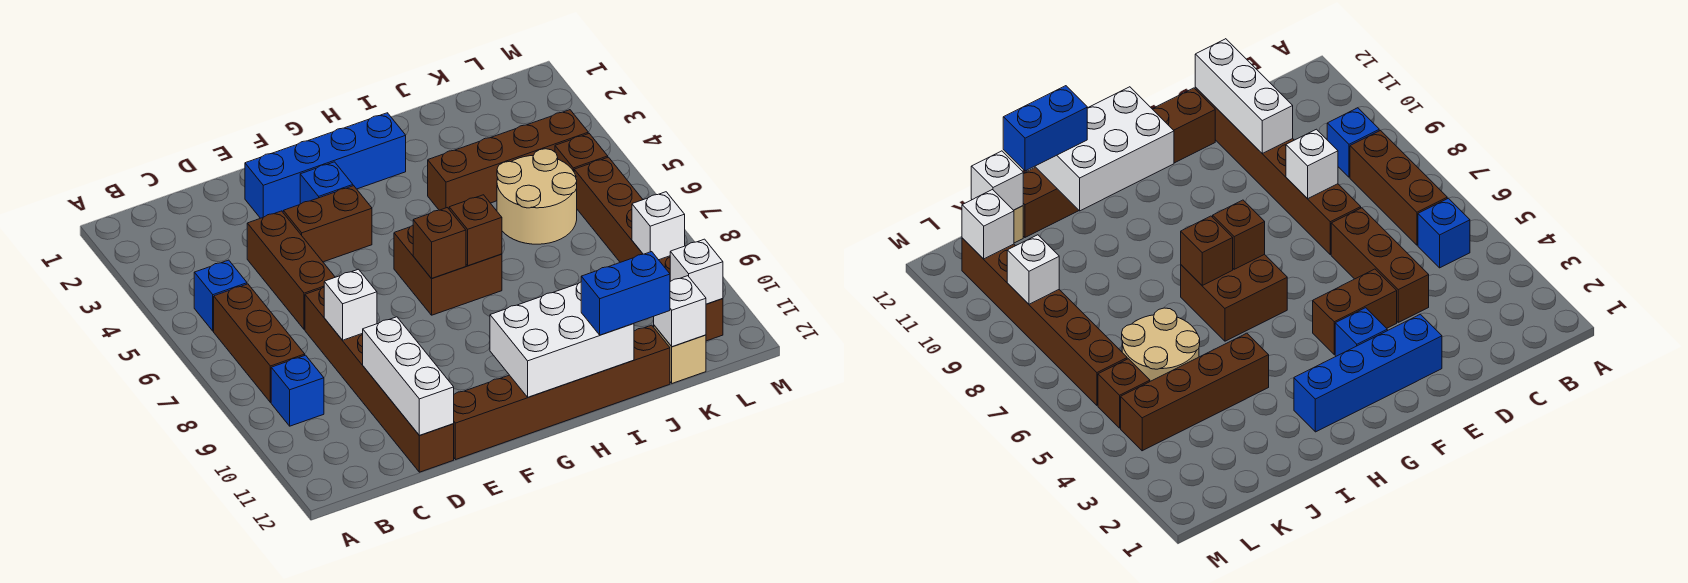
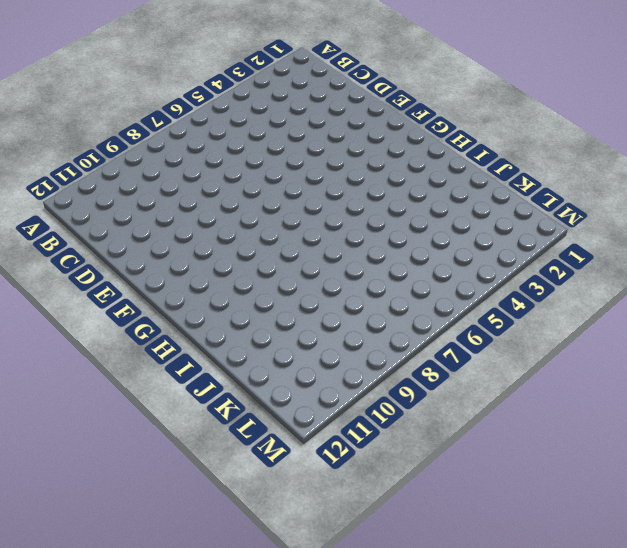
none -> blue brick B5 level 1
none -> brown brick B6:B8 level 1
none -> blue brick B9 level 1

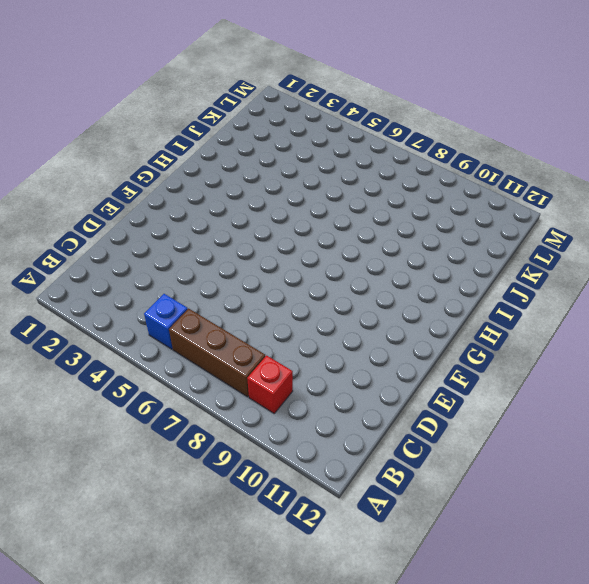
red brick B9 level 1 -> blue brick B9 level 1
none -> brown brick D4:D6 level 1
none -> brown brick D7:D12 level 1
none -> blue brick E2:H2 level 1

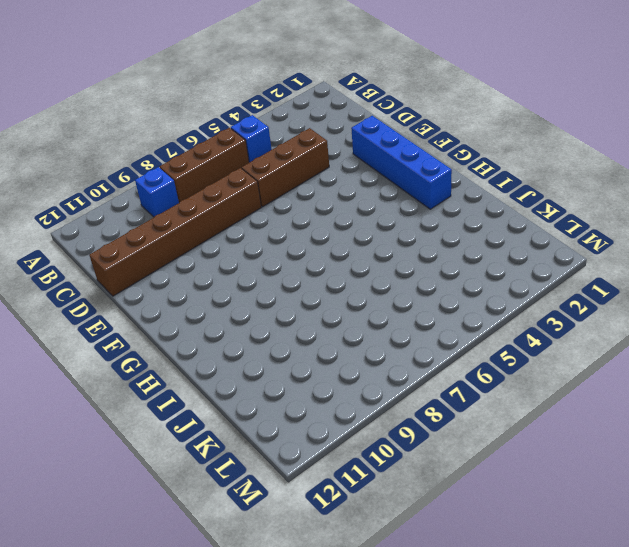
none -> brown brick E4:F4 level 1
none -> brown brick E12:J12 level 1
none -> blue brick F3 level 1

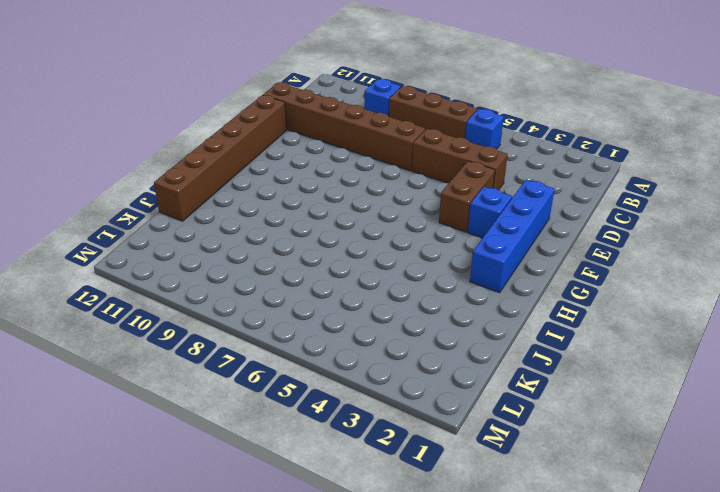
none -> brown brick G6:H7 level 1
none -> brown brick I4:L4 level 1
none -> tan round brick J5:K6 level 1

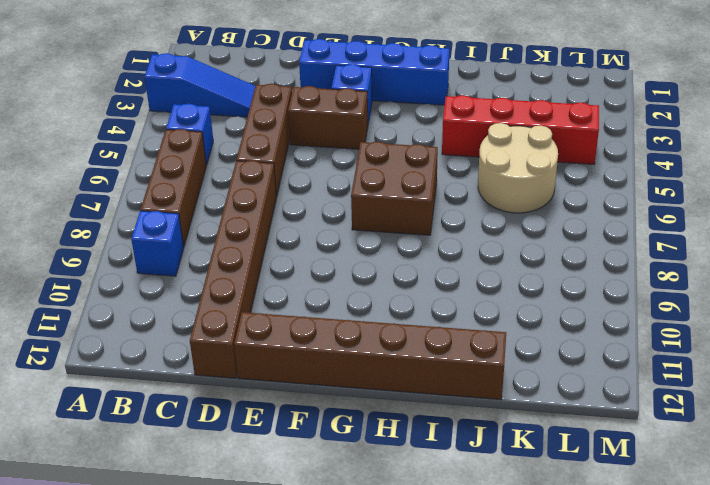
blue slope A3:C3 level 1 top A -> none
red brick I4:L4 level 1 -> brown brick I4:L4 level 1
none -> tan brick K12 level 1
none -> brown brick L5 level 1
none -> brown brick L6:L11 level 1

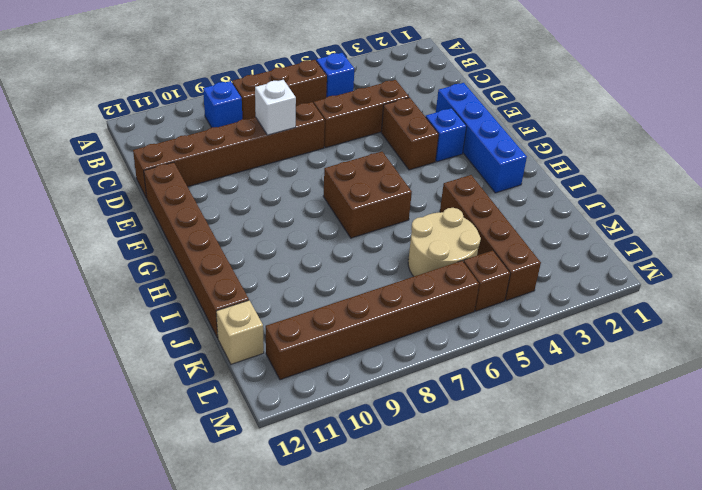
none -> white brick D10:D12 level 2
none -> brown brick G7 level 2
none -> white brick G11:I12 level 2

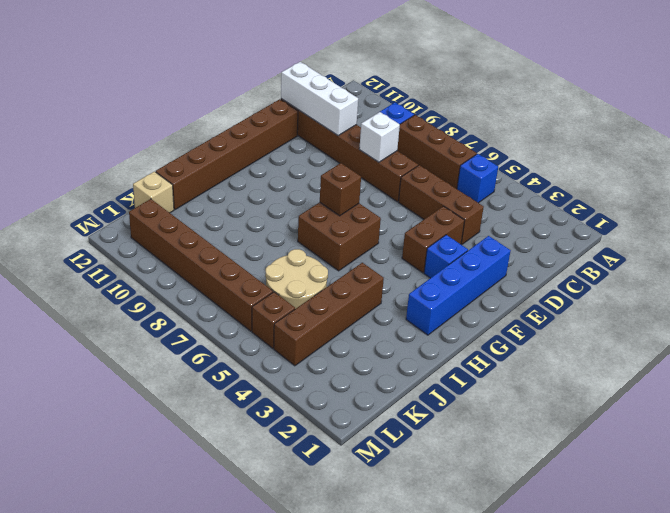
none -> white brick G11:I12 level 2
none -> brown brick H7 level 2
none -> white brick K12 level 2

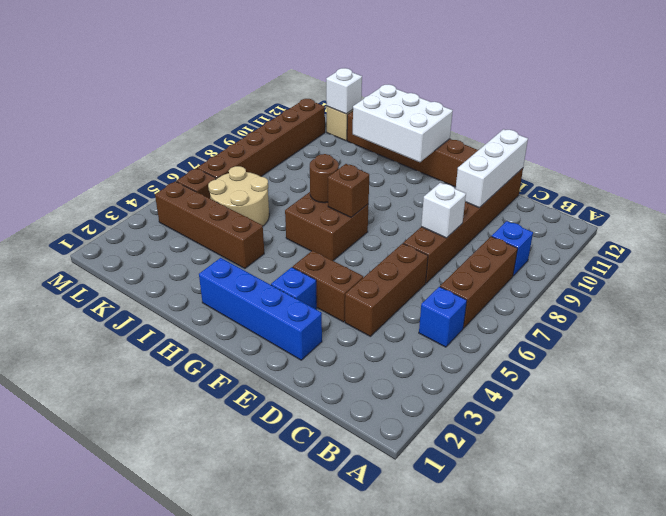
brown round brick H7 level 2 -> brown brick H7 level 2
none -> white brick L9 level 2
none -> white brick L11 level 2
none -> blue brick I12:J12 level 3

